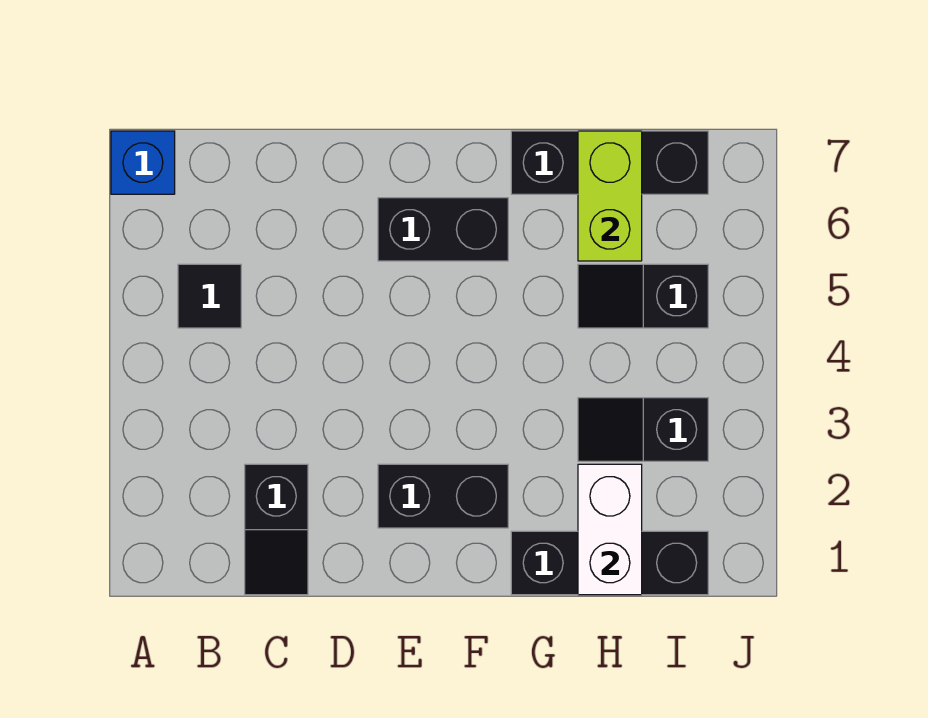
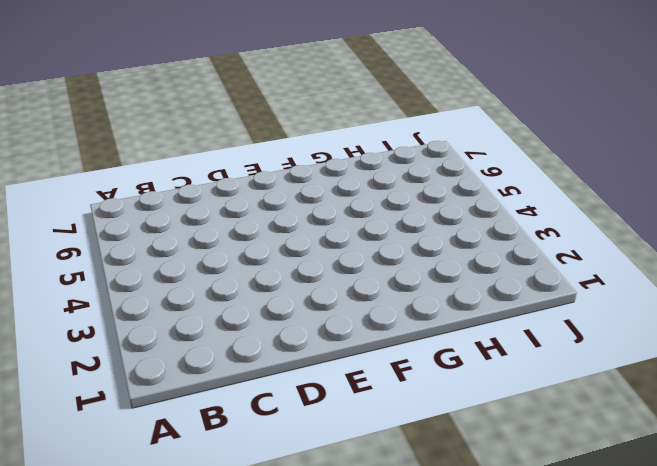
none -> blue brick A7 level 1
none -> black tile B5 level 1

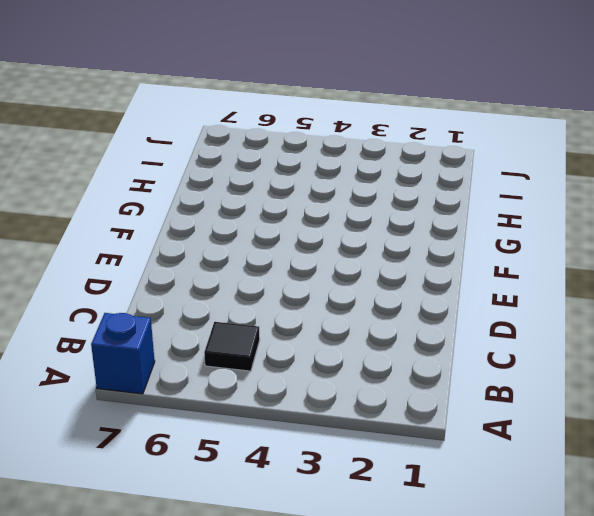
none -> black slope C1:C2 level 1 top 2
none -> black brick E2:F2 level 1

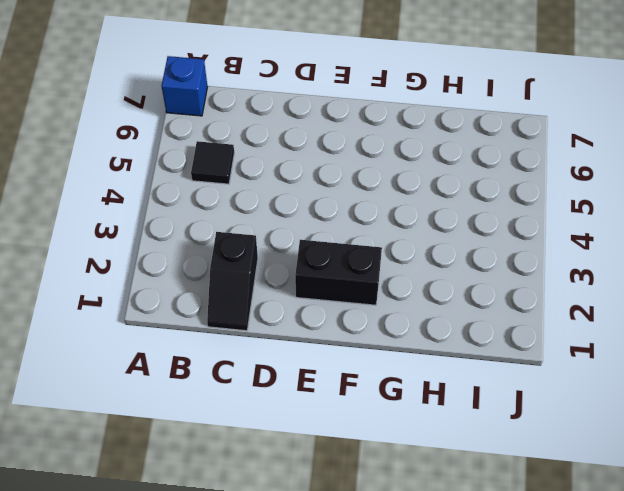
none -> black brick E6:F6 level 1
none -> black brick G1:I1 level 1

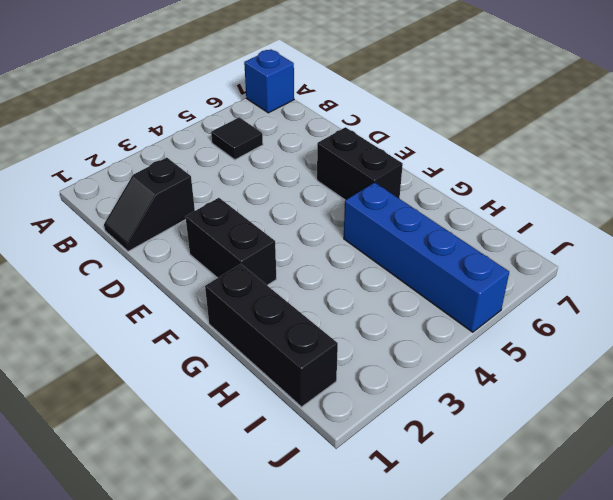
blue brick G5:J5 level 1 -> black slope H5:I5 level 1 top I
none -> black brick G7:I7 level 1
none -> black slope H3:I3 level 1 top I

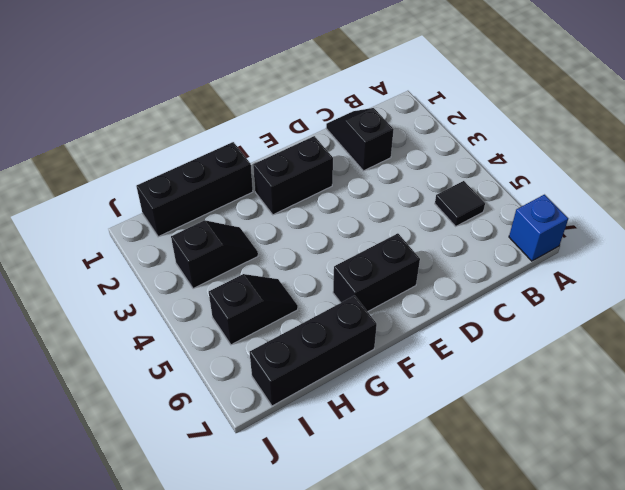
none -> white brick H1:H2 level 2
none -> lime brick H6:H7 level 2

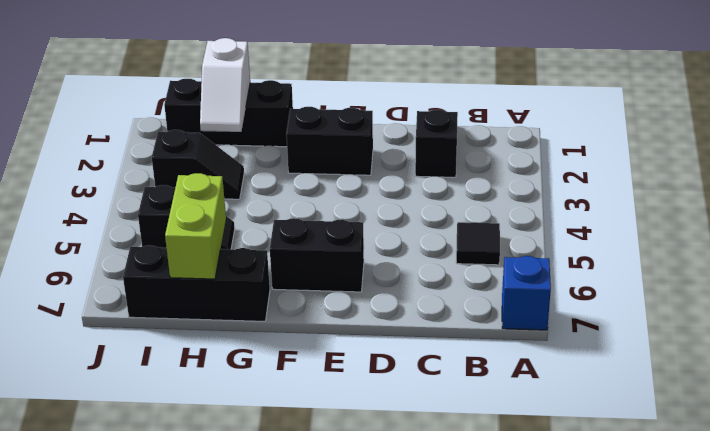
white slope H1:H2 level 2 top 1 -> white brick H1:H2 level 2

